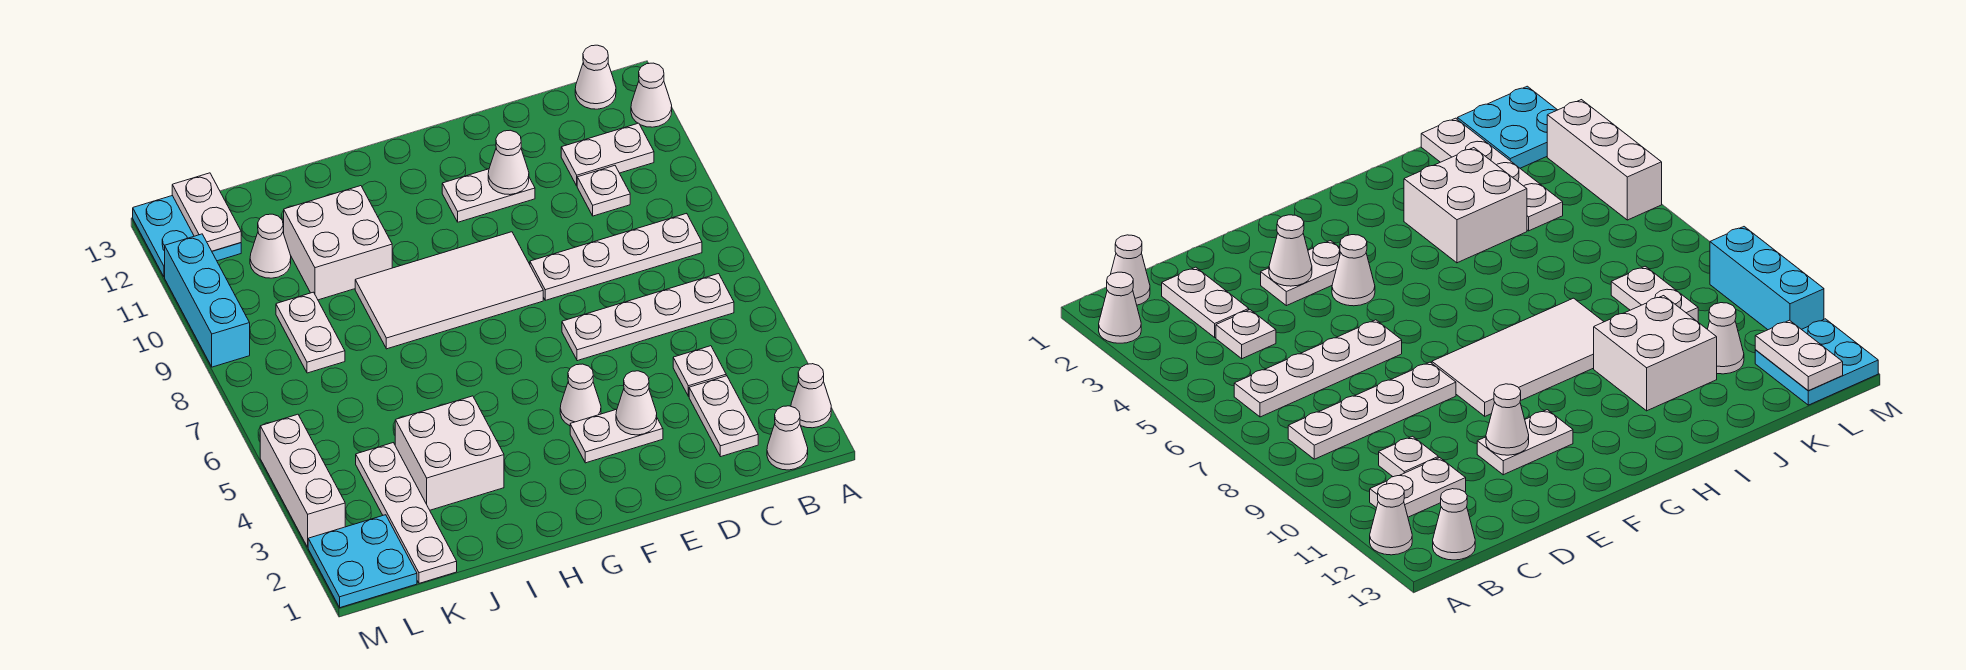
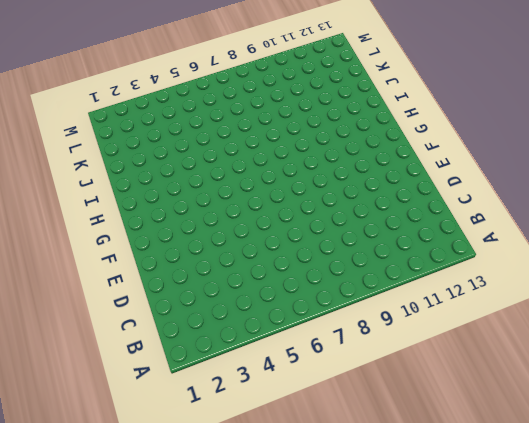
none -> white cone A2 level 1
none -> white cone A12 level 1
none -> white cone B1 level 1

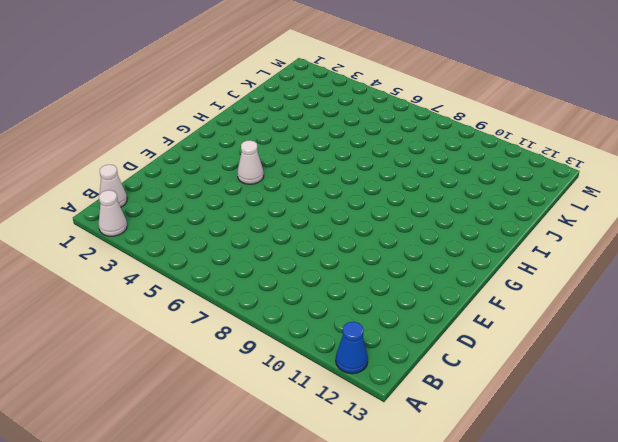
blue cone A12 level 1 -> white cone A12 level 1
none -> white plate B6:E6 level 1
none -> white plate B8:E8 level 1
none -> white plate B11:C11 level 1

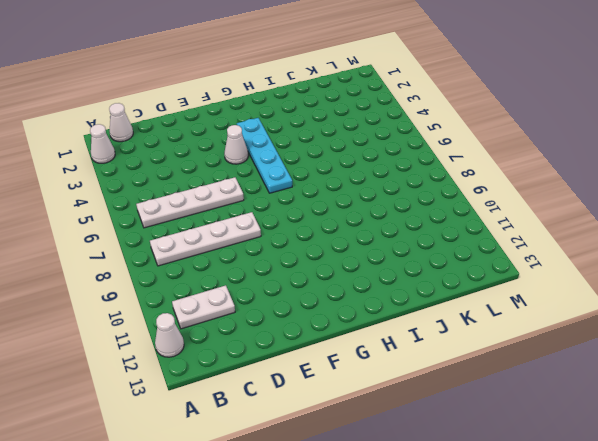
cyan plate G3:G6 level 1 -> none
none -> white cone B13 level 1
none -> white plate C2:C3 level 1
none -> white plate C4 level 1

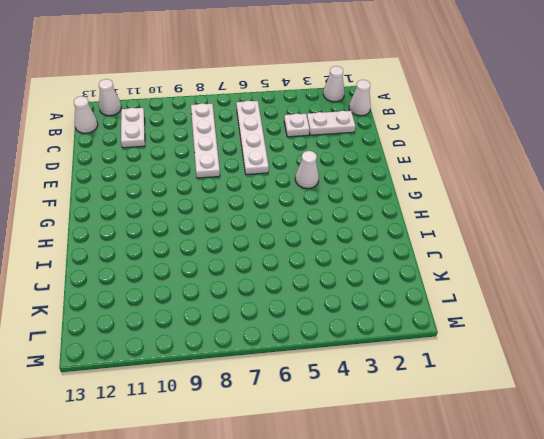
none -> white plate C10 level 1
none -> white plate E3:F3 level 1
none -> white plate E11:F11 level 1

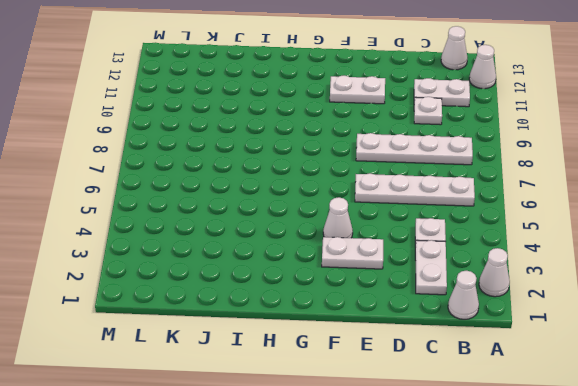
none -> white tile F8:I9 level 1
none -> white brick I3:J4 level 1
none -> white brick I10:J11 level 1

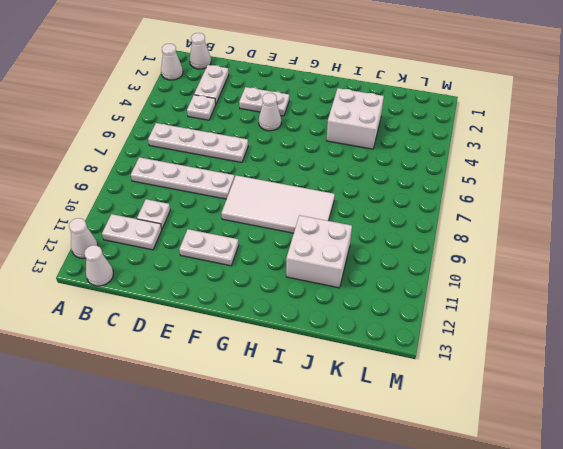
none -> white plate K1:K4 level 1
none -> white plate K8:K9 level 1
none -> white cone K11 level 1

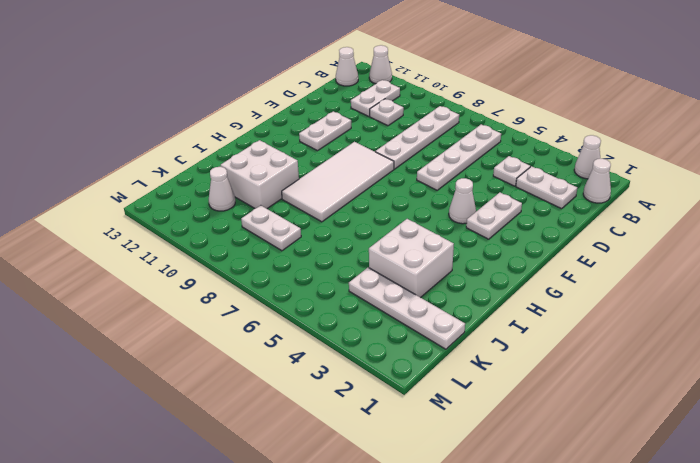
none -> cyan plate L1:M2 level 1
none -> cyan plate L12:M13 level 1
none -> white brick M3:M5 level 1

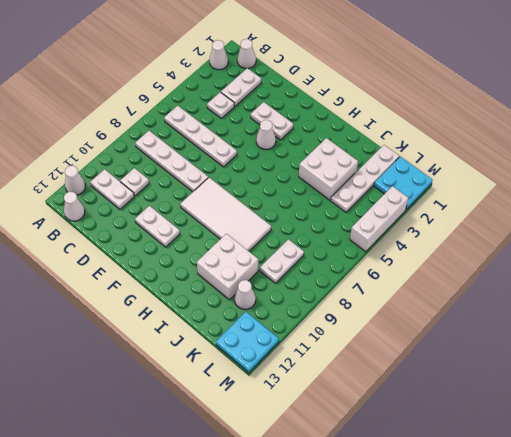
none -> cyan brick M9:M11 level 1
none -> white cone E3 level 2
none -> white cone E11 level 2

